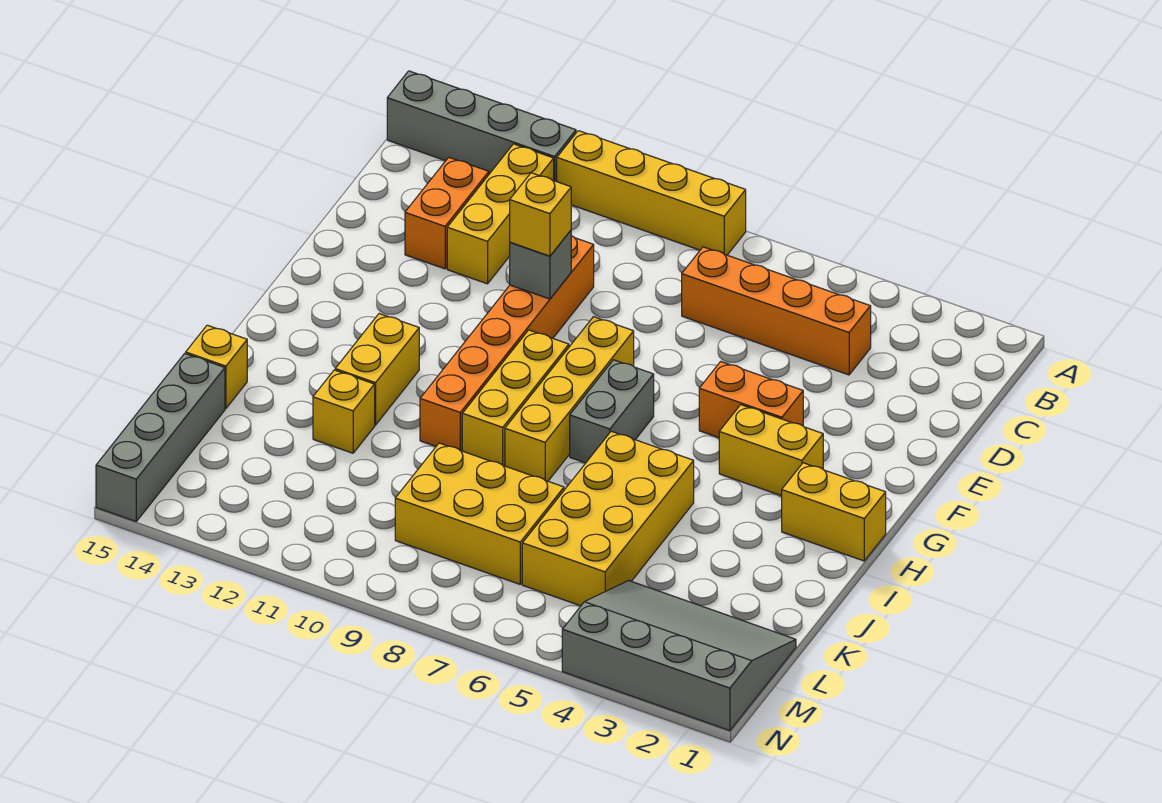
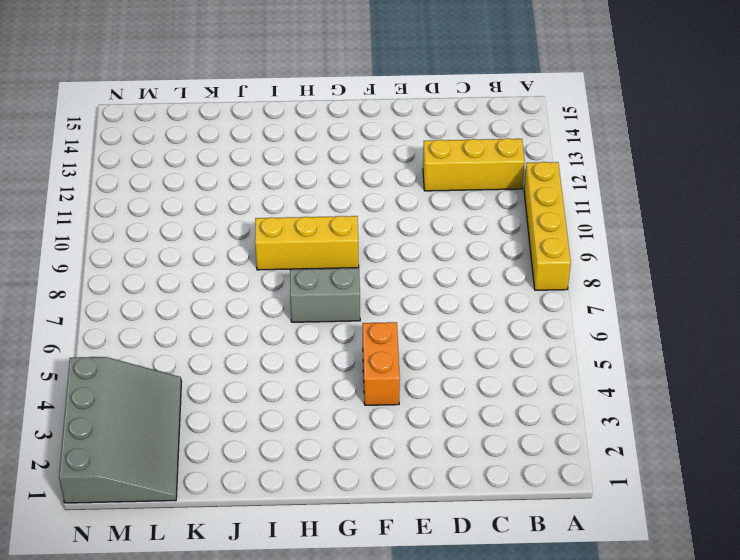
none -> grey brick A12:A15 level 1
none -> orange brick C4:C7 level 1
none -> orange brick C13:D13 level 1

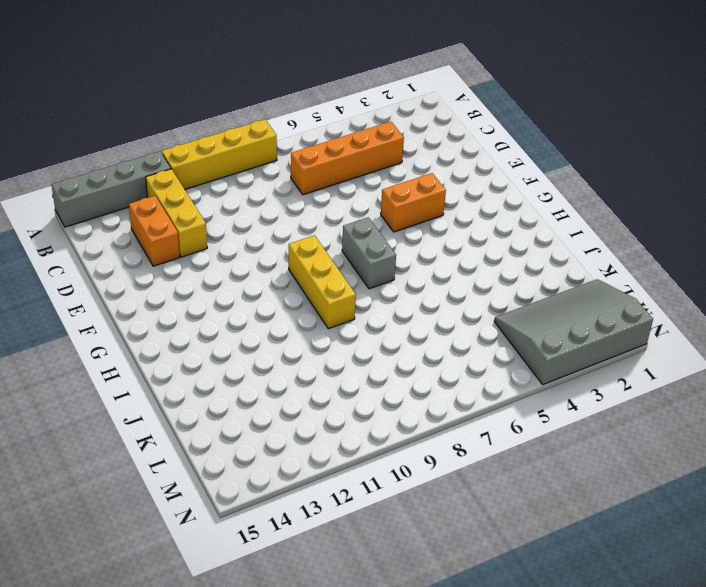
none -> orange brick D10:I10 level 1
none -> yellow brick F8:I8 level 1
none -> yellow brick G3:G4 level 1

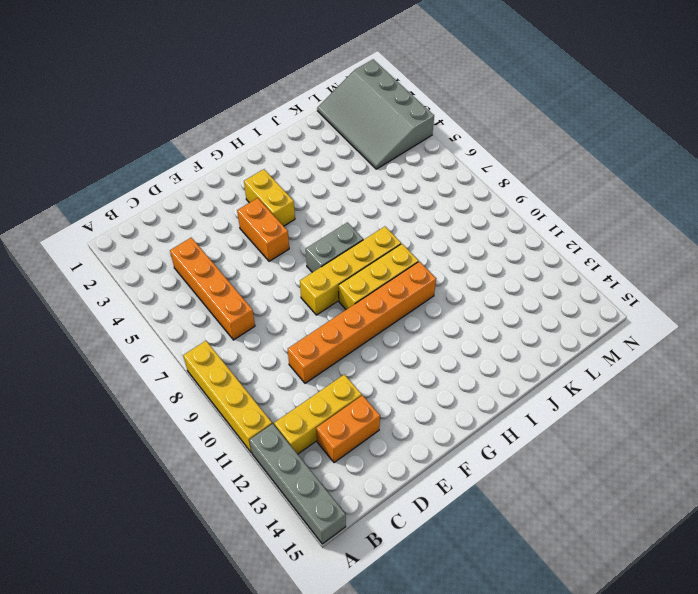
none -> yellow brick H1:H2 level 1
none -> yellow brick H12:I12 level 1
none -> yellow brick I5:L6 level 1

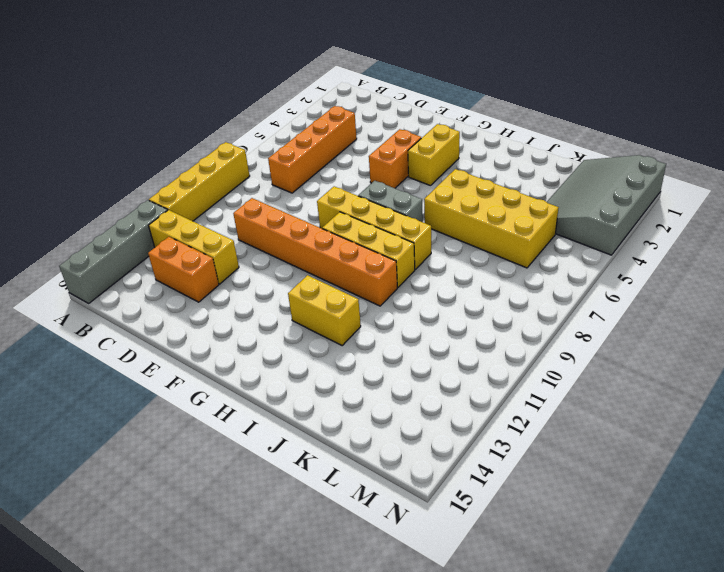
none -> yellow brick H1:H2 level 1
none -> yellow brick J12 level 1
none -> yellow brick J15 level 1

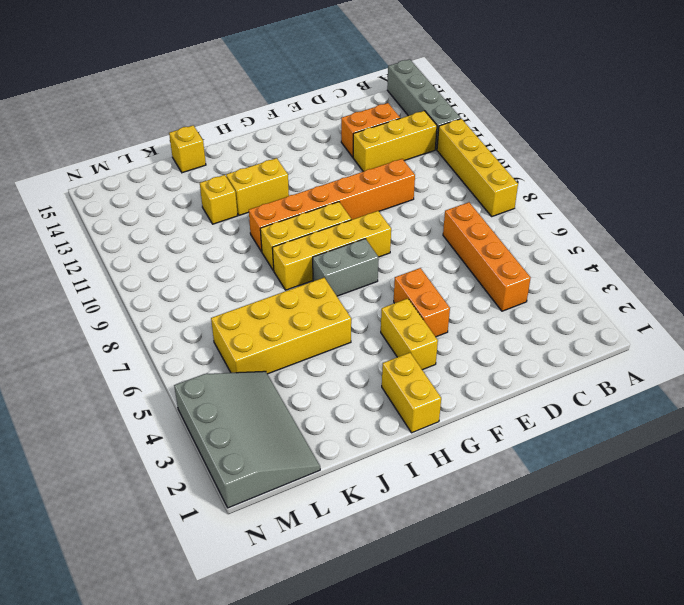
none -> yellow brick K7:L9 level 1
none -> grey brick K15:N15 level 1
none -> grey brick E10 level 2

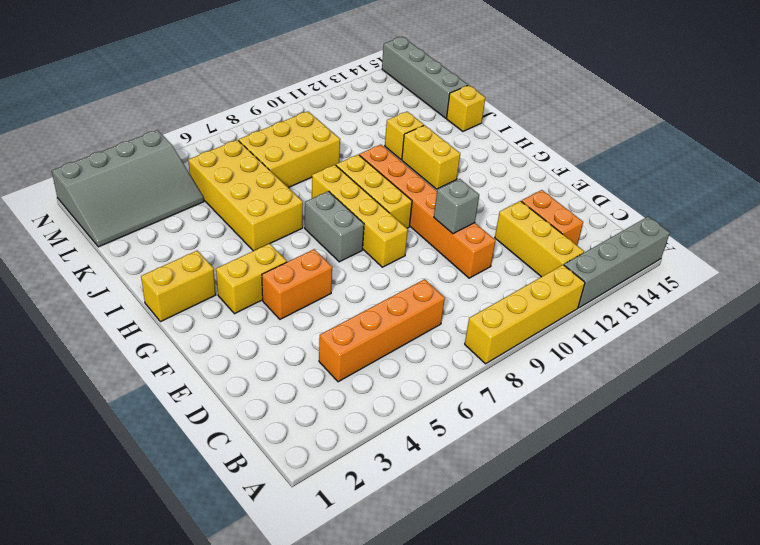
none -> yellow brick E10 level 3

